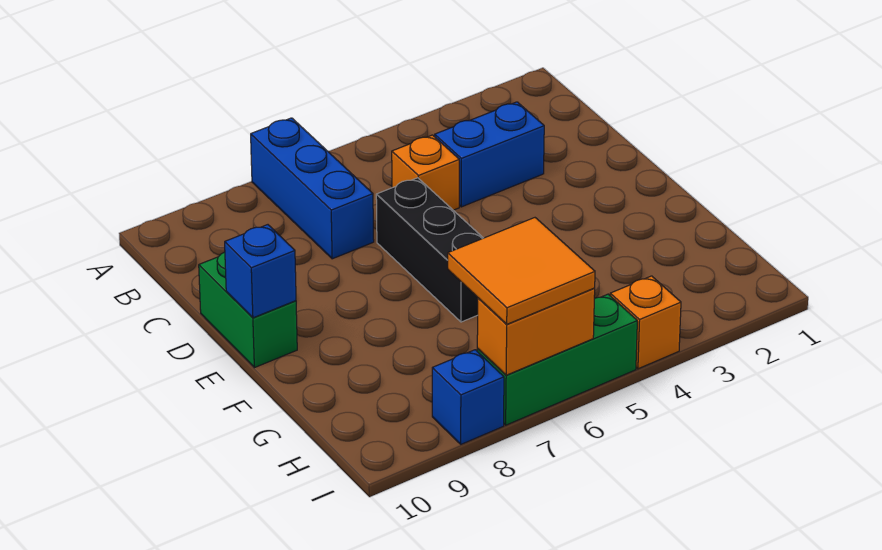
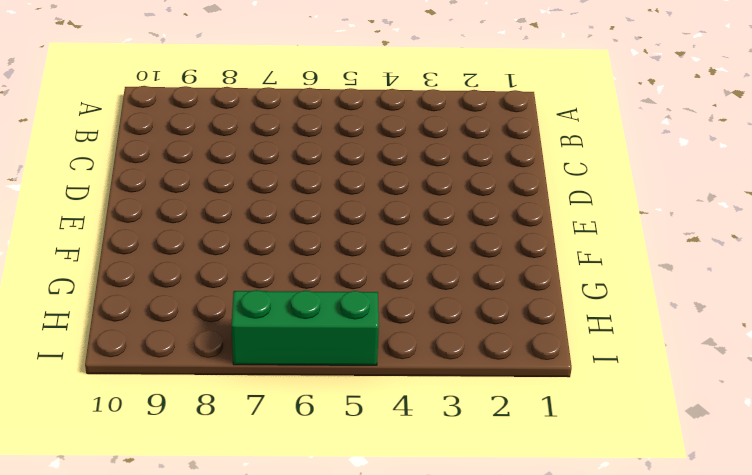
none -> blue brick A7:C7 level 1
none -> blue brick C3:C4 level 1

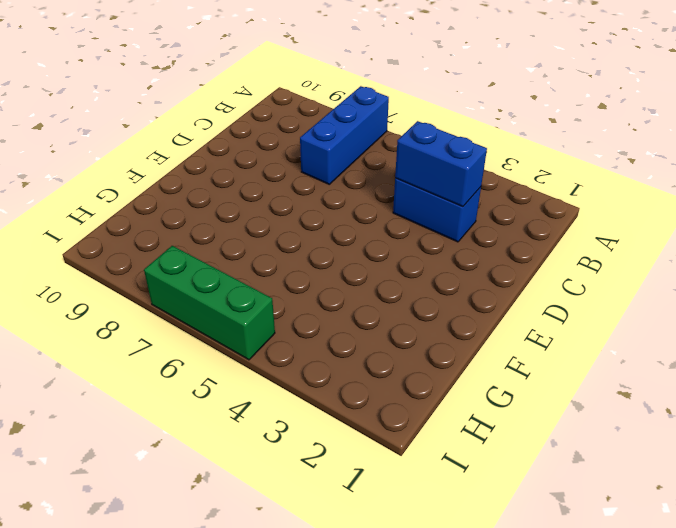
blue brick C3:C4 level 2 -> none
none -> orange brick C5 level 1
none -> black brick D6:F6 level 1

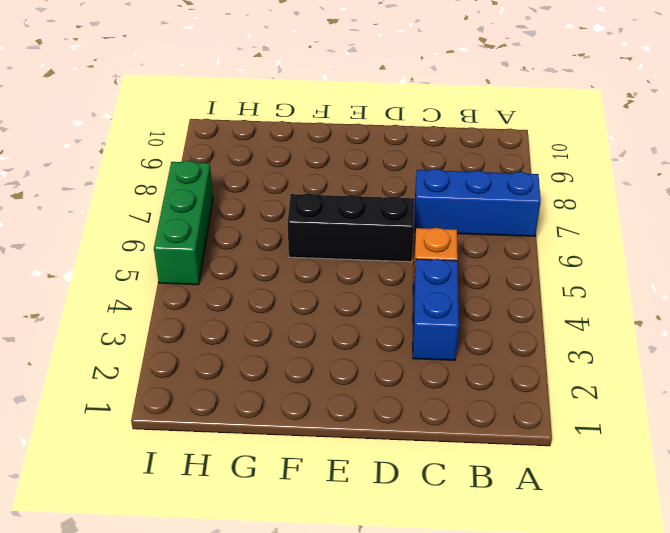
none -> green brick D10:E10 level 1
none -> orange brick I4 level 1

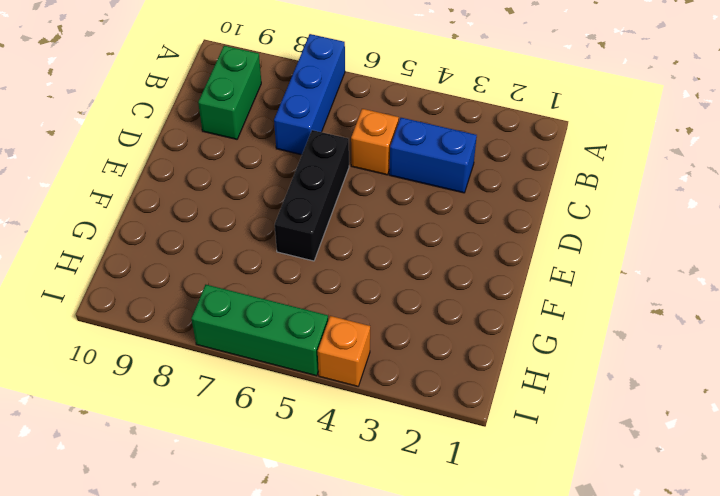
green brick B9:C9 level 1 -> green brick D10:E10 level 1
none -> blue brick I8 level 1
none -> blue brick E10 level 2

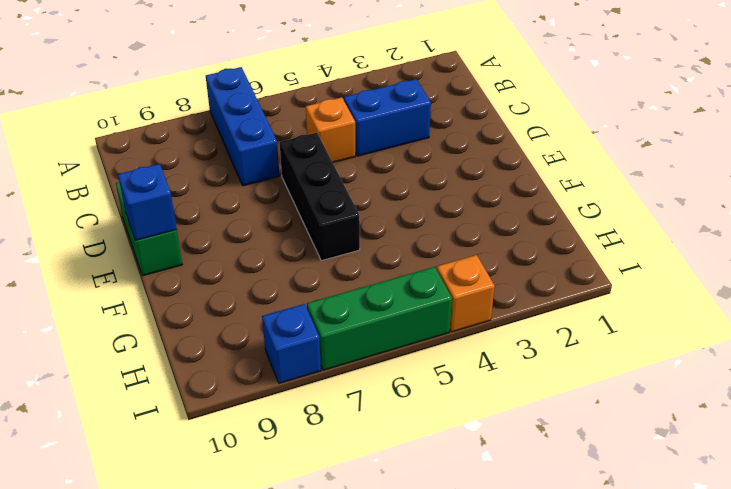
none -> orange brick I6:I7 level 2
none -> orange tile H6:I7 level 3

